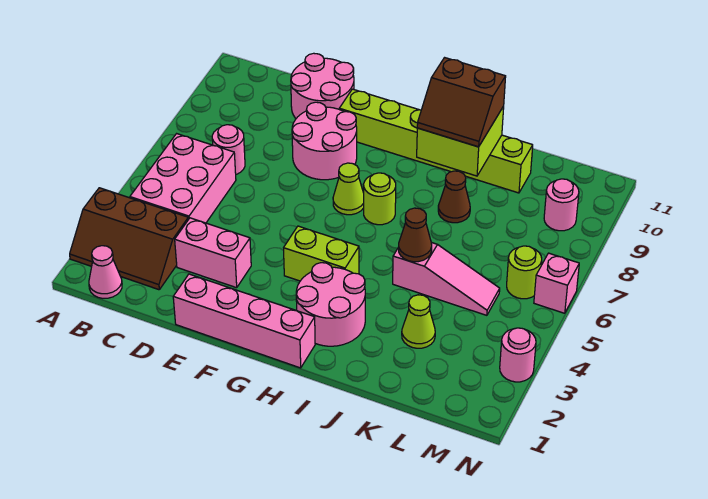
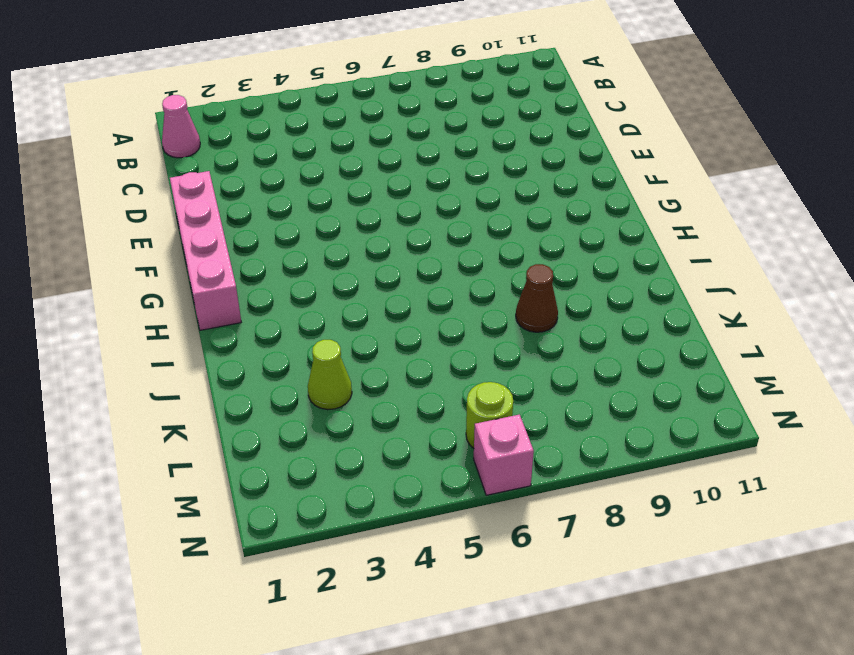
none -> brown slope A2:C3 level 1 top 3
none -> pink brick B4:C6 level 1
none -> pink round brick C7 level 1

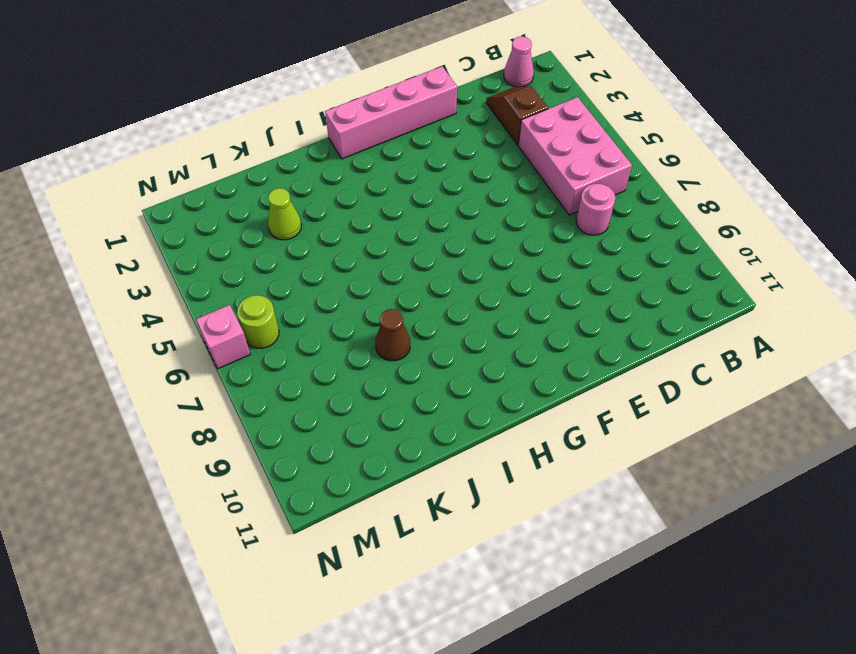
brown slope C2:C3 level 1 top 3 -> brown slope A2:C3 level 1 top 3
none -> pink brick D3:E3 level 1
none -> pink round brick D10:E11 level 1
none -> pink round brick E8:F9 level 1

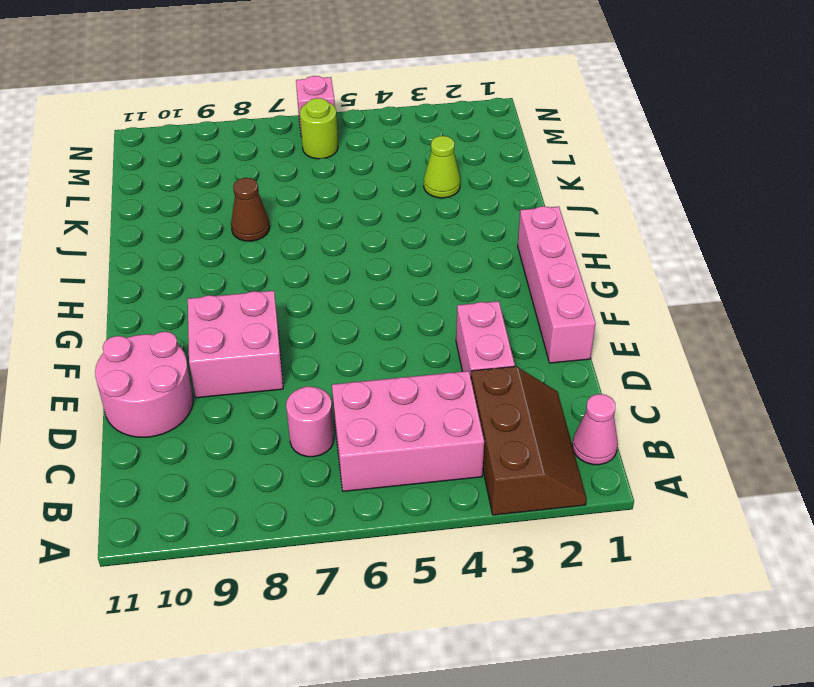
pink brick E8:F9 level 1 -> pink round brick E8:F9 level 1
none -> lime brick F10:K10 level 1
none -> lime brick G4:H4 level 1
none -> lime cone G7 level 1

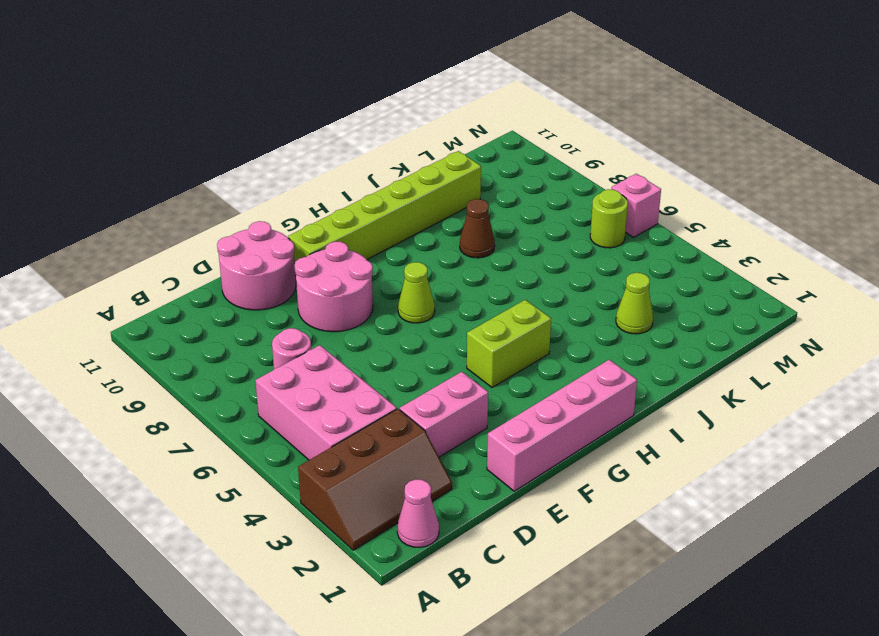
none -> pink round brick H2:I3 level 1
none -> lime round brick H7 level 1
none -> pink slope J5:L5 level 1 top J

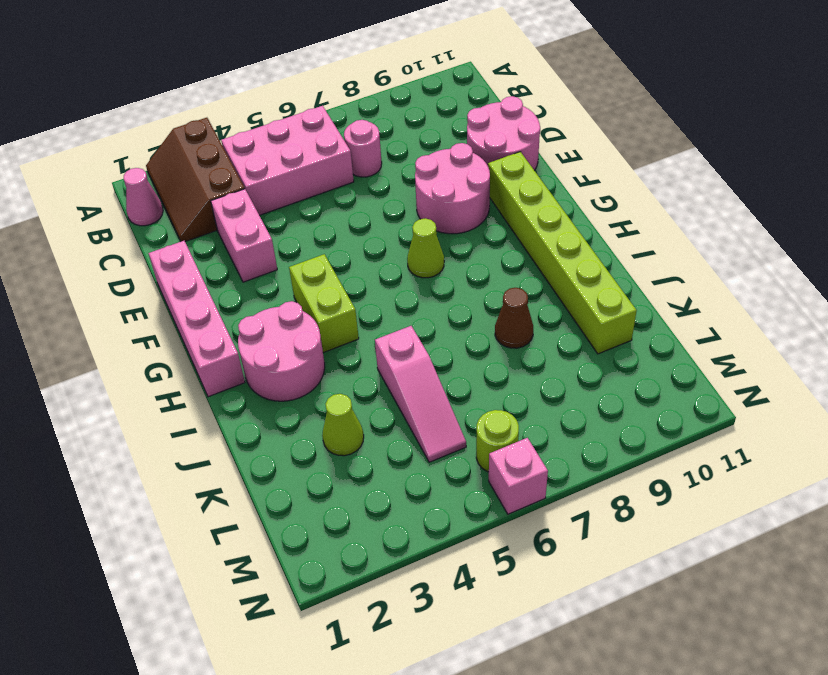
none -> lime round brick H7 level 1
none -> pink round brick M9 level 1
none -> pink round brick N3 level 1

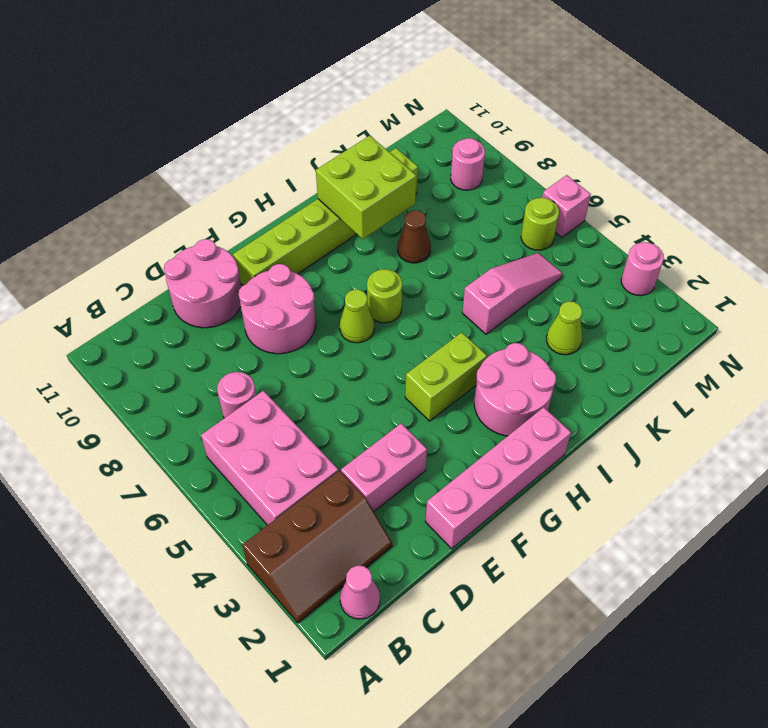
none -> brown cone J5 level 2
none -> brown slope I9:J10 level 3 top 10

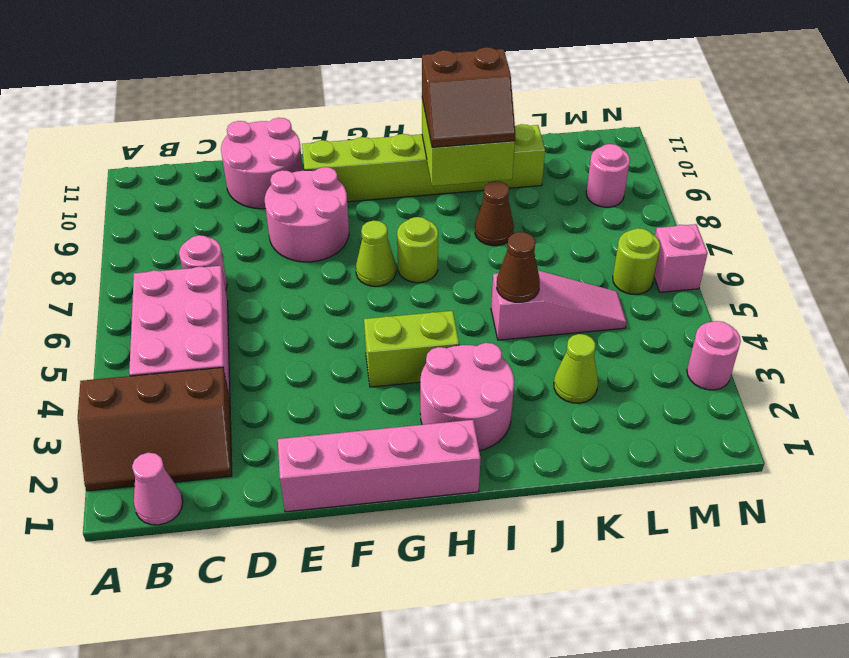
none -> pink brick D3:E3 level 1

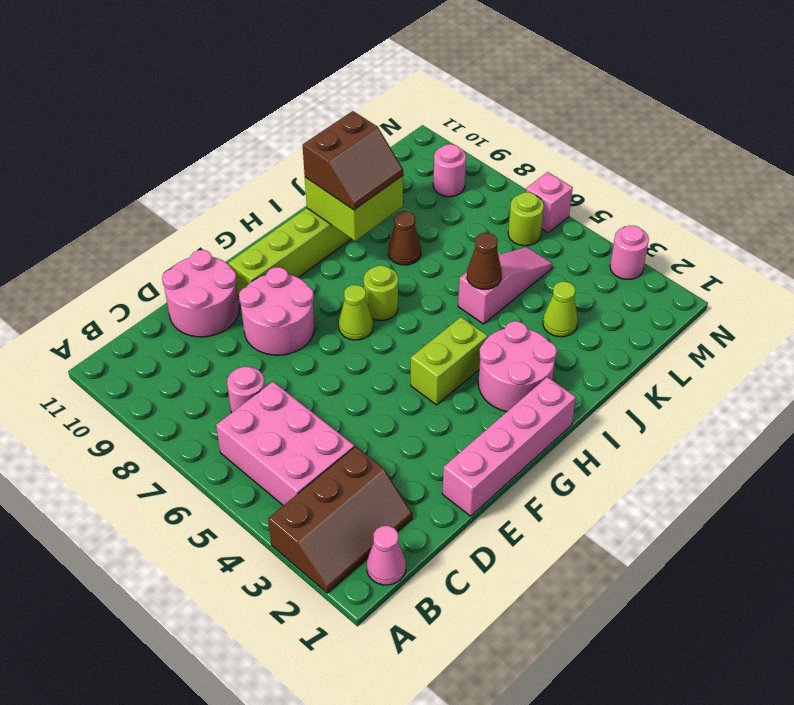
none -> pink brick D3:E3 level 1

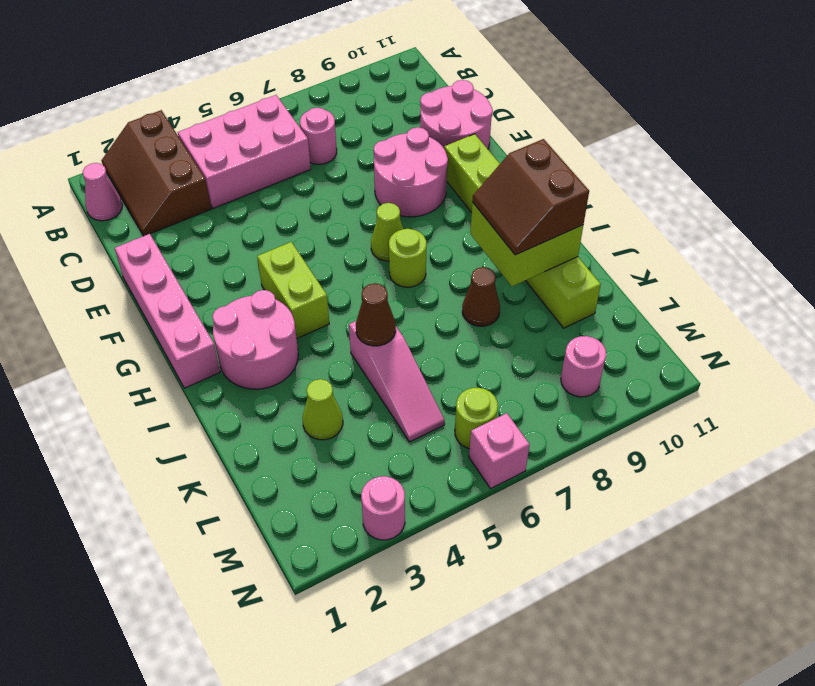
none -> pink brick D3:E3 level 1

